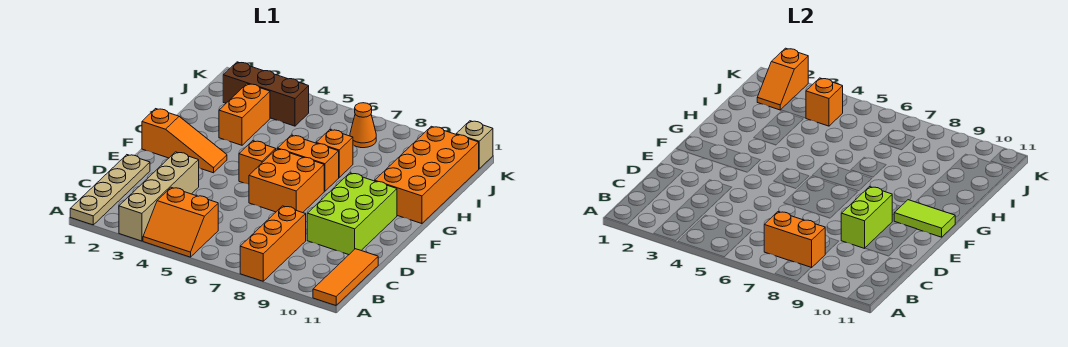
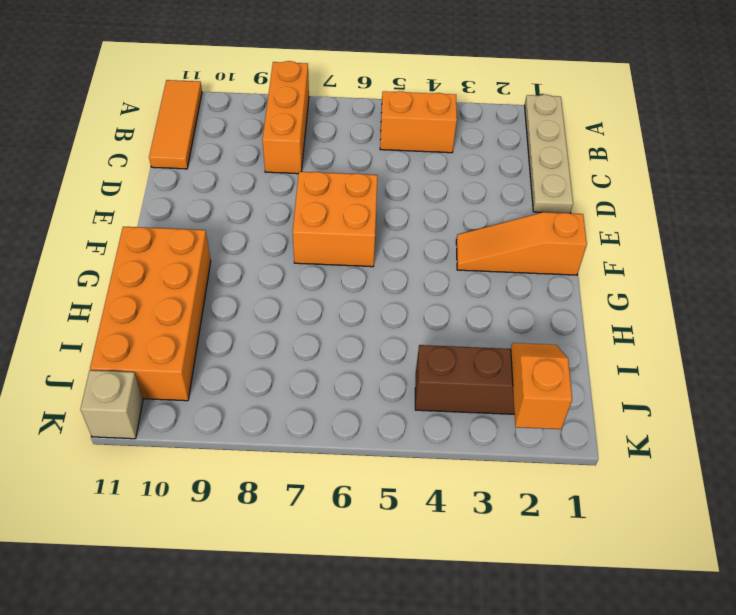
none -> tan brick A3:D3 level 1
none -> lime brick D9:F10 level 1
none -> orange brick F5 level 1

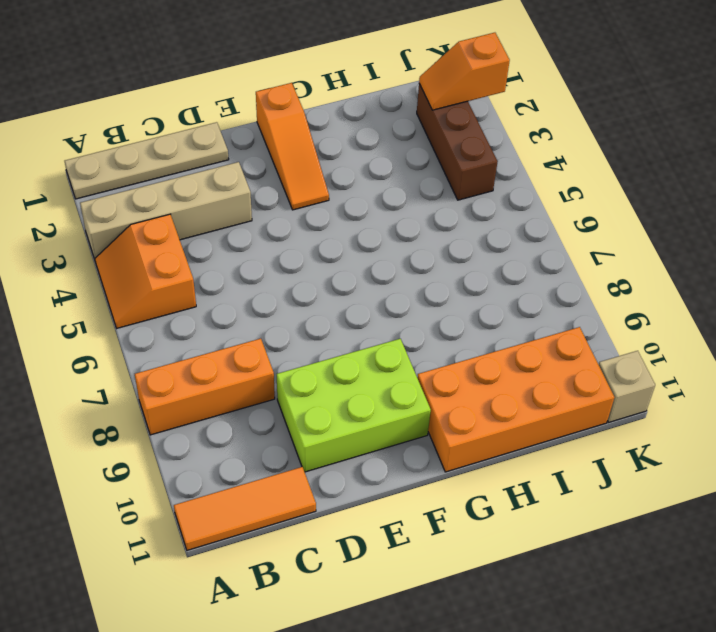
none -> orange brick E6:F7 level 1
none -> orange brick F5 level 1
none -> orange brick G6:G7 level 1

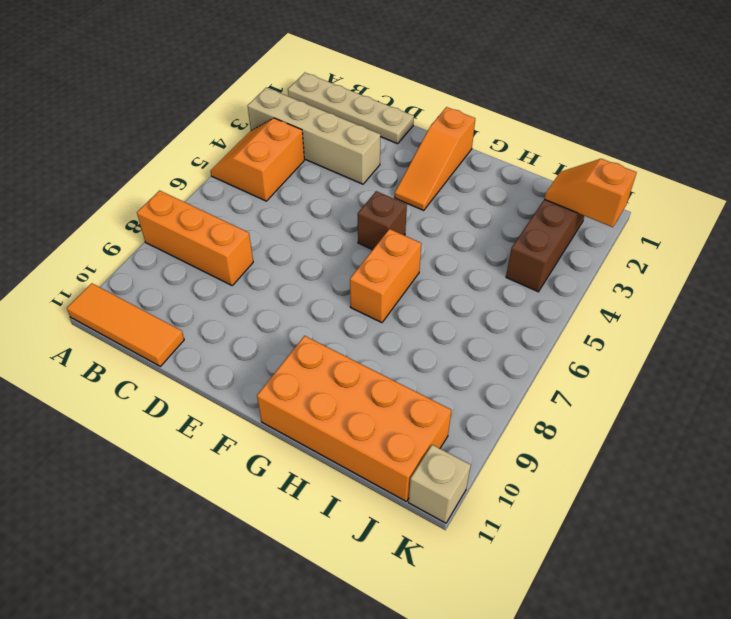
brown brick F5 level 1 -> orange brick F5 level 1
none -> lime brick D9:F10 level 1
none -> orange brick E6:F7 level 1
none -> orange brick H3:I3 level 1

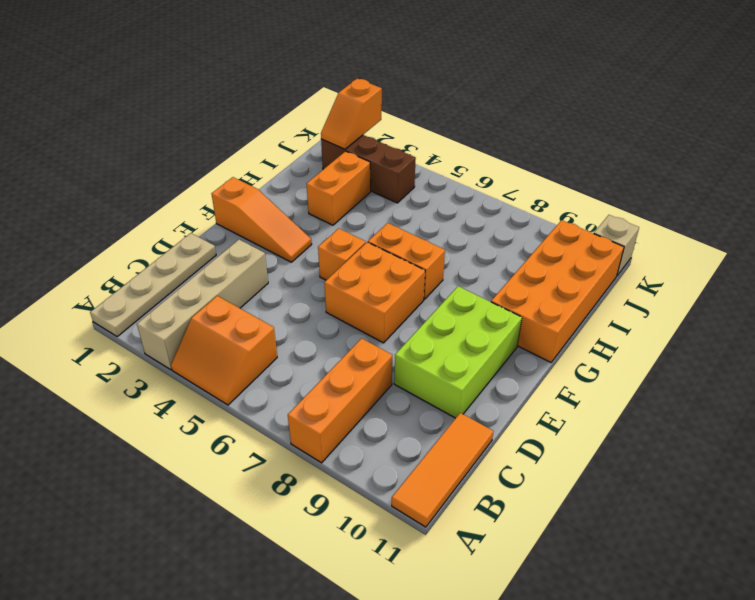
none -> orange brick H7 level 1
none -> orange cone J7 level 1
none -> orange brick B7:B8 level 2

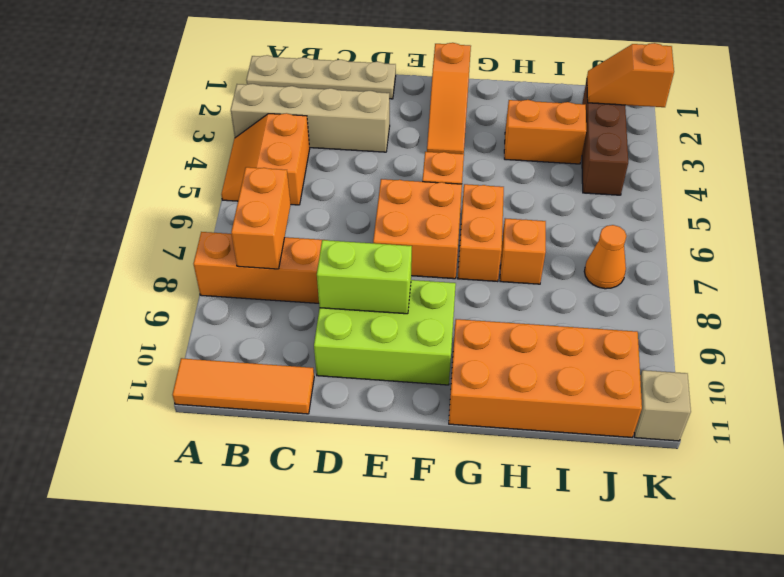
none -> lime tile F10:F11 level 2
none -> orange brick J4 level 2

